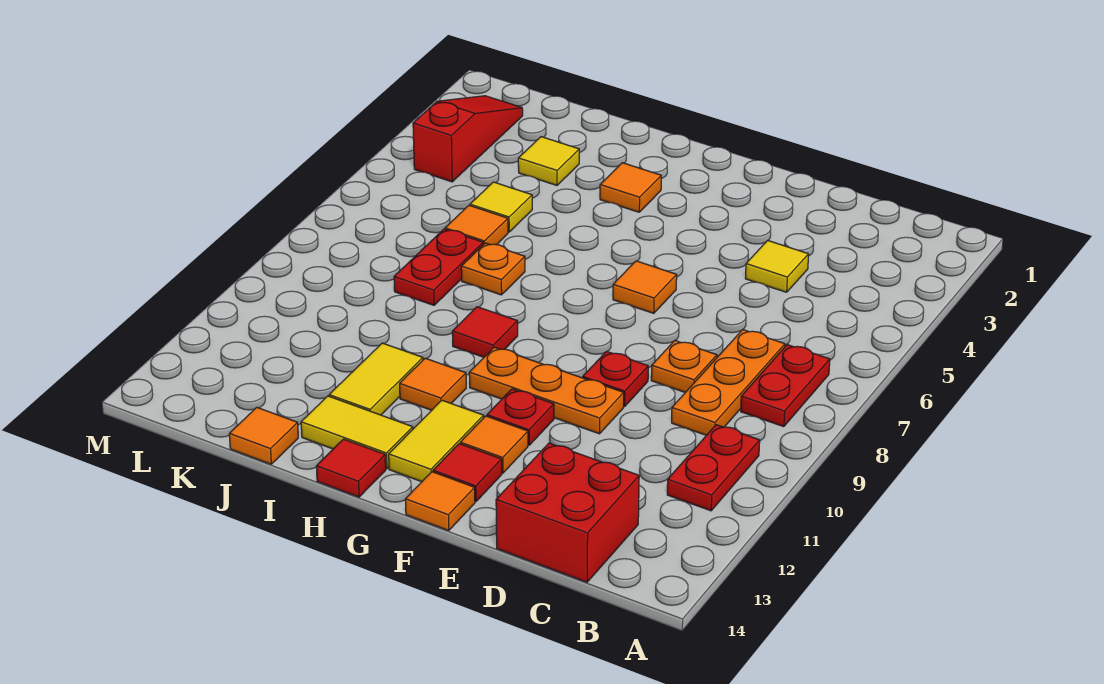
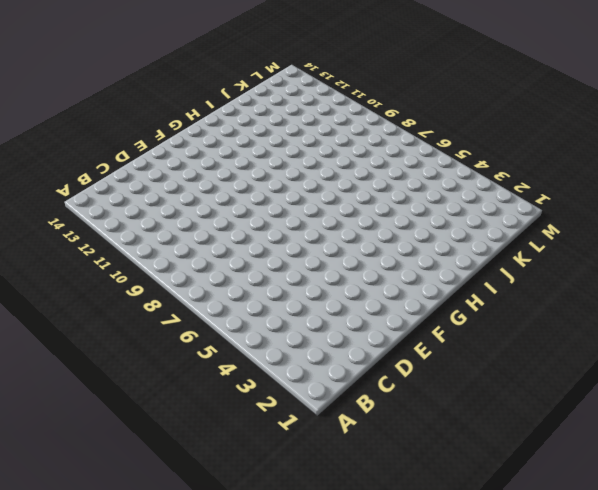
none -> red plate B7:B8 level 1
none -> red plate B10:B11 level 1
none -> orange plate C7:C9 level 1

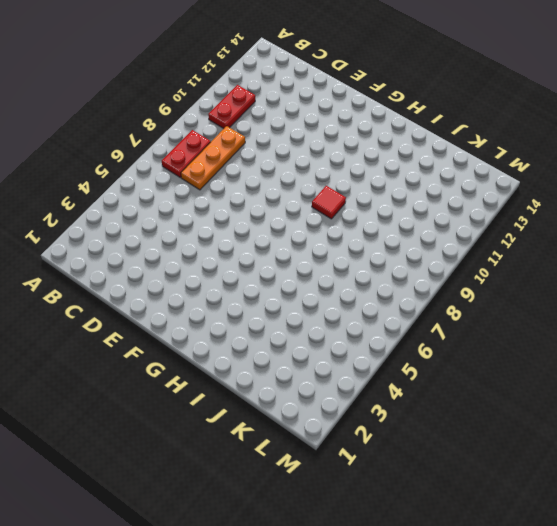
none -> red brick C13:D14 level 1
none -> yellow tile D4 level 1
none -> orange plate D8 level 1

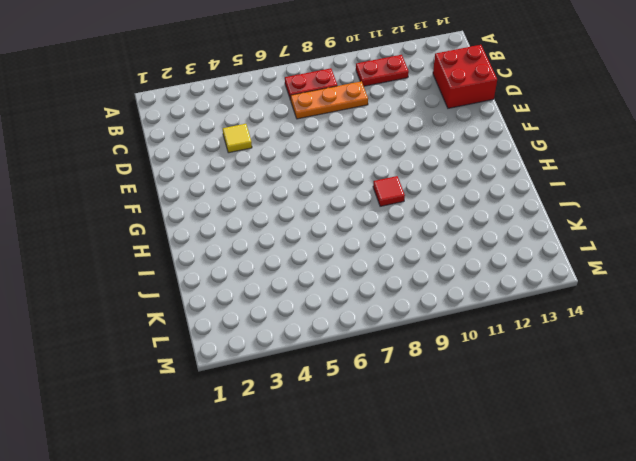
none -> orange plate D8 level 1
none -> red plate E9 level 1
none -> orange plate E10:G10 level 1

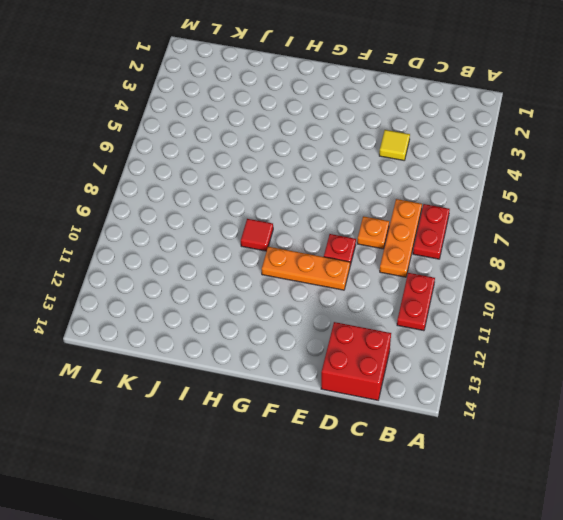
none -> orange tile F6 level 1
none -> red plate F11 level 1
none -> orange tile F12 level 1

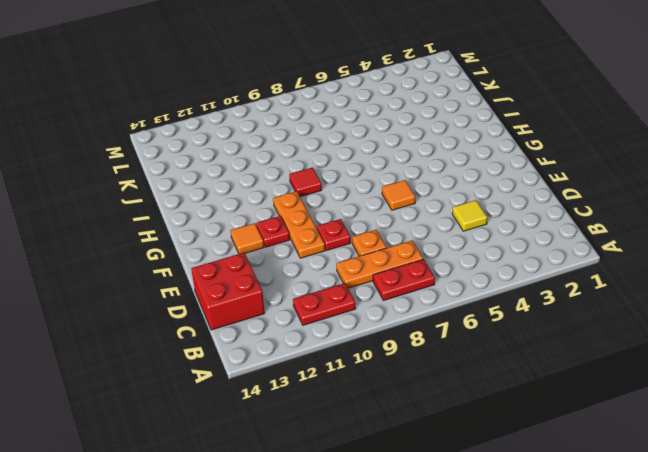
none -> red tile F13 level 1
none -> orange tile F14 level 1
none -> yellow tile G12:G13 level 1

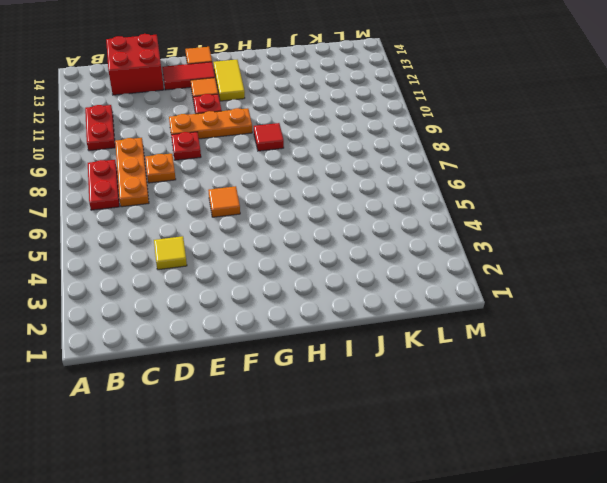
red tile E13:F13 level 1 -> red tile F13 level 1
none -> orange tile H3 level 1
none -> orange tile H11 level 1
none -> yellow tile H13:I13 level 1

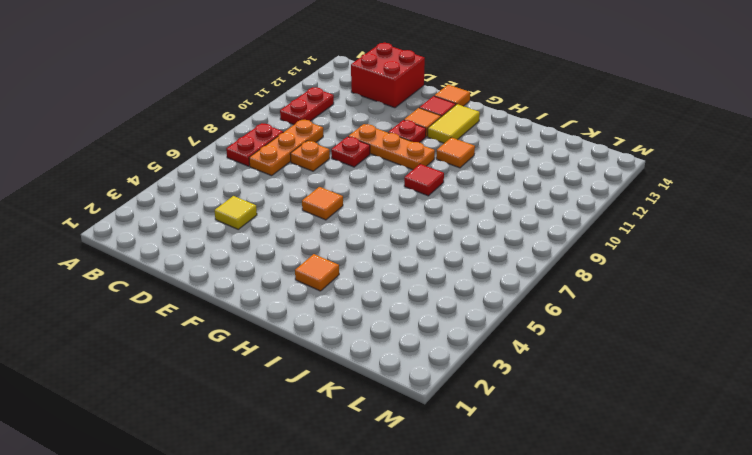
none -> yellow tile H13:I13 level 1
none -> red tile H14 level 1
none -> orange plate I7 level 1

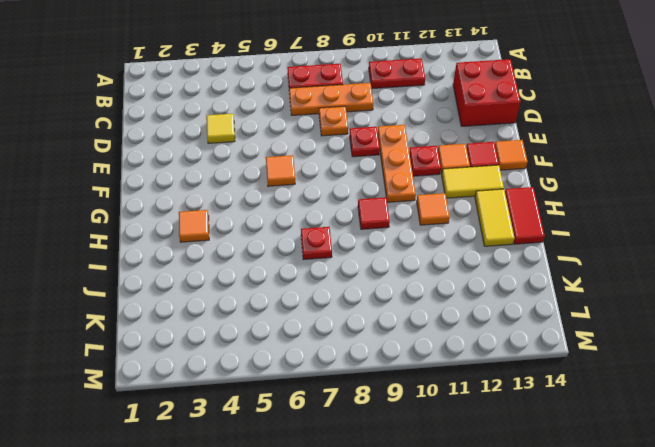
red tile H14:I14 level 1 -> red tile H14 level 1
red plate I7 level 1 -> orange plate I7 level 1
none -> yellow tile I11:I12 level 1
none -> yellow tile J3 level 1
none -> yellow tile J5 level 1

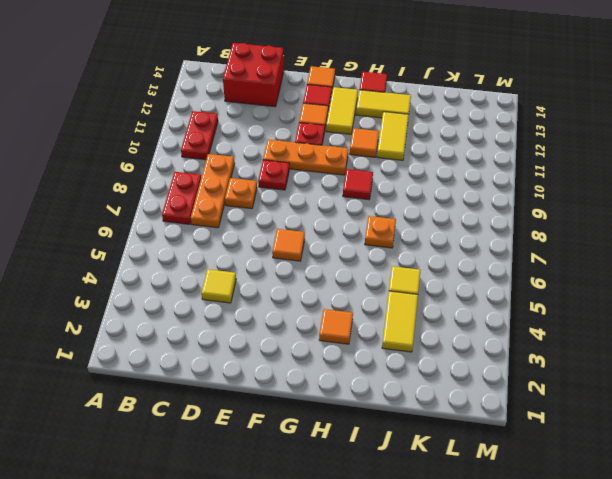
yellow tile J3:J4 level 1 -> yellow tile J3 level 1
none -> orange tile J6 level 1
none -> red plate J7:J8 level 1
none -> orange tile J14 level 1

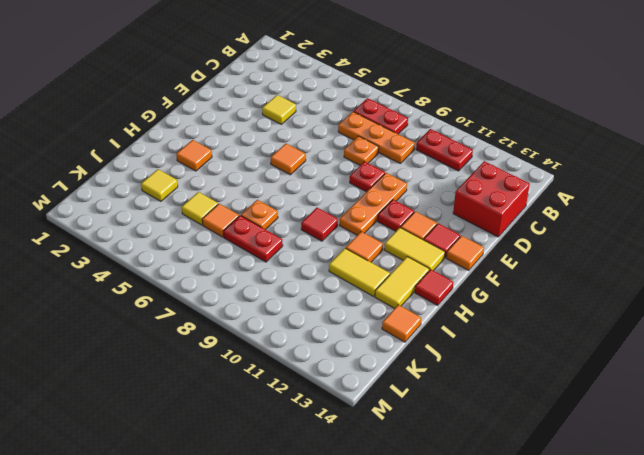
none -> red slope L2:L4 level 1 top 4

